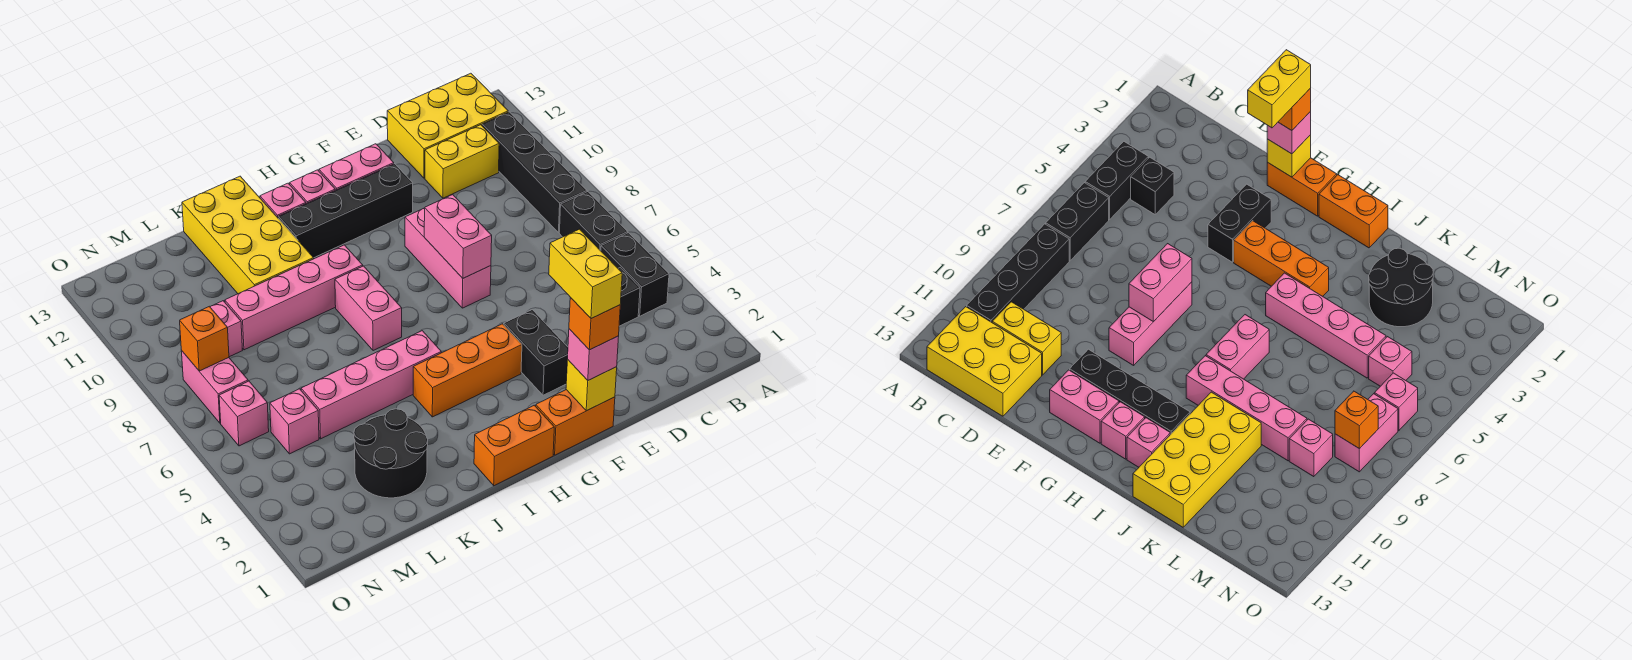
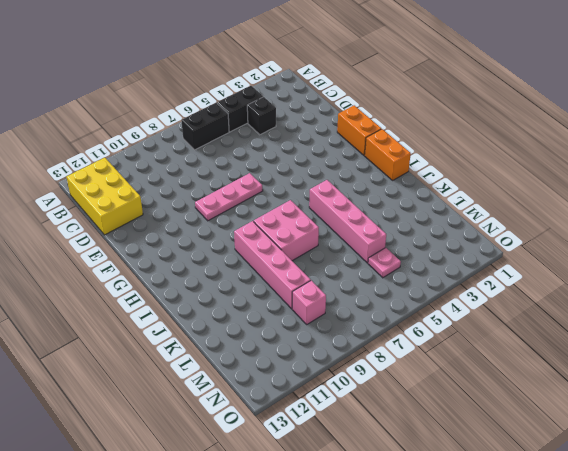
pink plate F7:F9 level 1 -> pink brick F7:F9 level 1
pink brick I7:J8 level 1 -> pink brick I7:I8 level 1
pink plate M5 level 1 -> pink brick M5 level 1
none -> black brick B8:B11 level 1
none -> yellow brick C11:D11 level 1
none -> black brick F3:F4 level 1
none -> black brick F11:I11 level 1

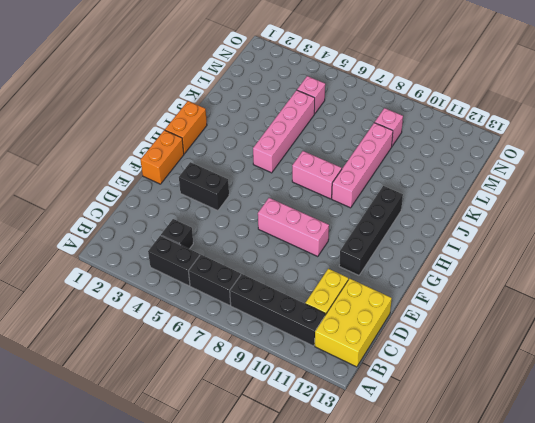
none -> pink brick F12:G12 level 1
none -> orange brick G4:I4 level 1
none -> pink brick H12 level 1
none -> pink brick I12 level 1

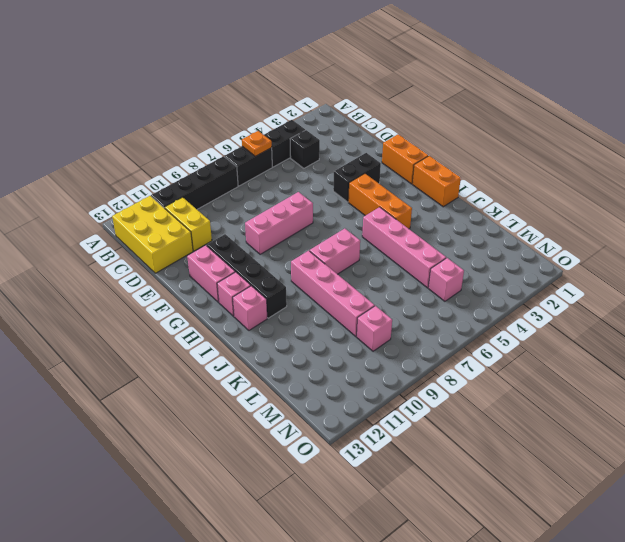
orange plate B6 level 2 -> none
none -> yellow brick J10:K13 level 1
none -> black round brick K2:L3 level 1
none -> pink brick N6 level 1
none -> pink brick N7:N8 level 1

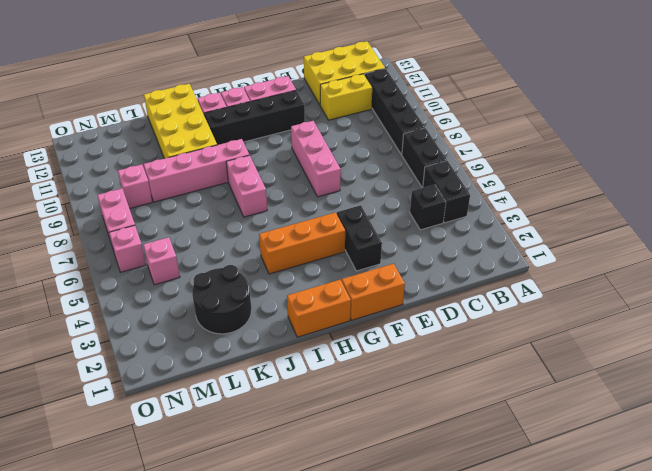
none -> pink brick I5:L5 level 1
none -> yellow brick F1 level 2
none -> pink brick F7:F8 level 2
none -> orange brick N8 level 2

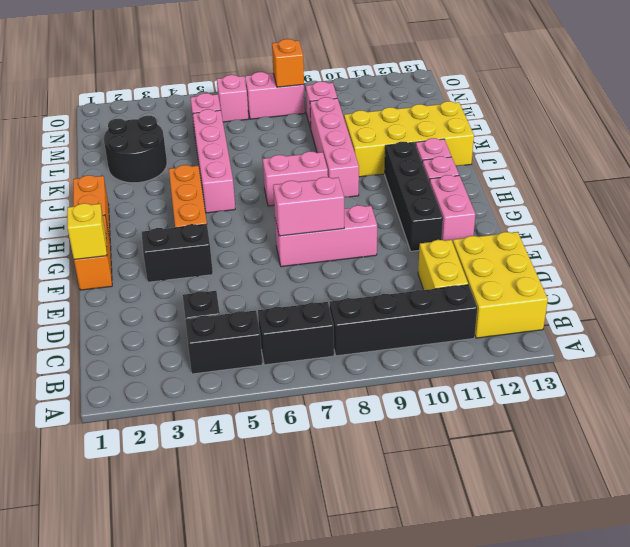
none -> pink brick F1 level 3
none -> orange brick F1 level 4
none -> yellow brick F1:F2 level 5

